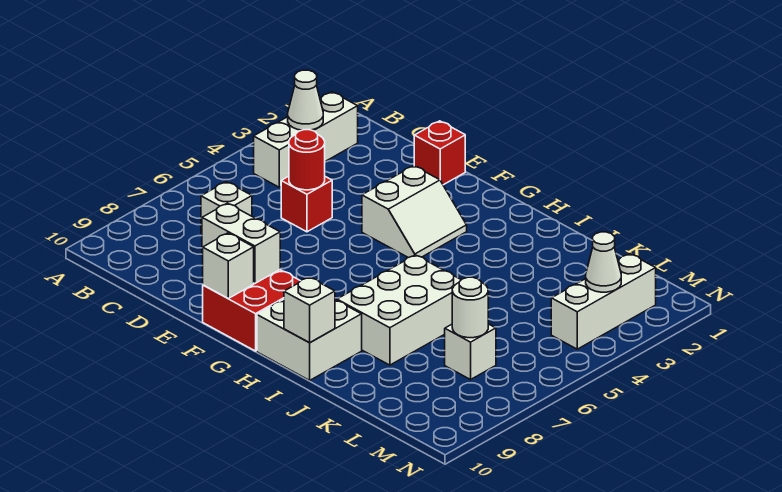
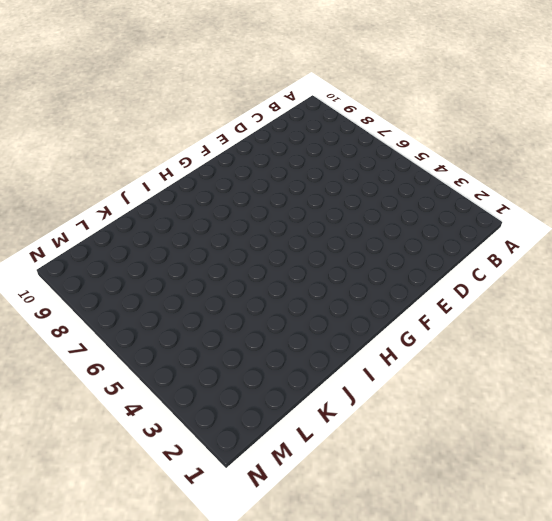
none -> white brick B2:B4 level 1
none -> white brick C7 level 1
none -> red brick D5 level 1

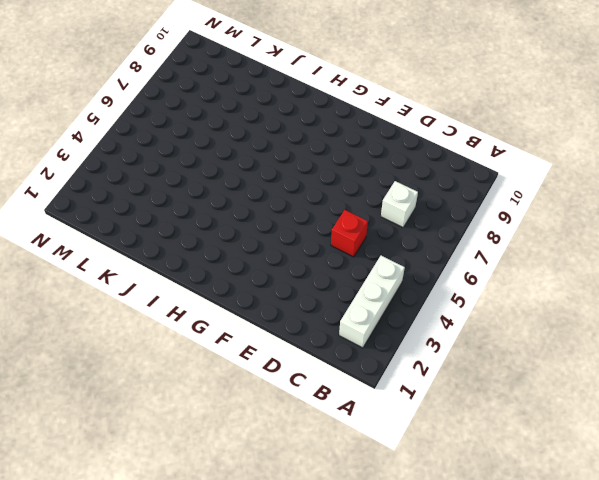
none -> red brick E1 level 1
none -> white slope F3:G4 level 1 top F
none -> red brick F9:G10 level 1

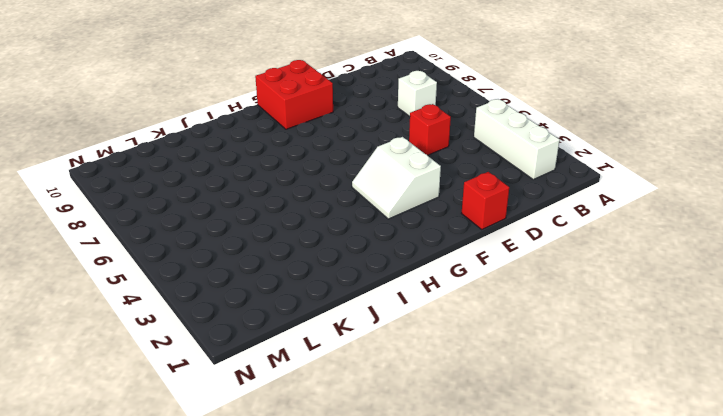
none -> white brick H9:I10 level 1
none -> white brick I6:J8 level 1
none -> white brick L7 level 1

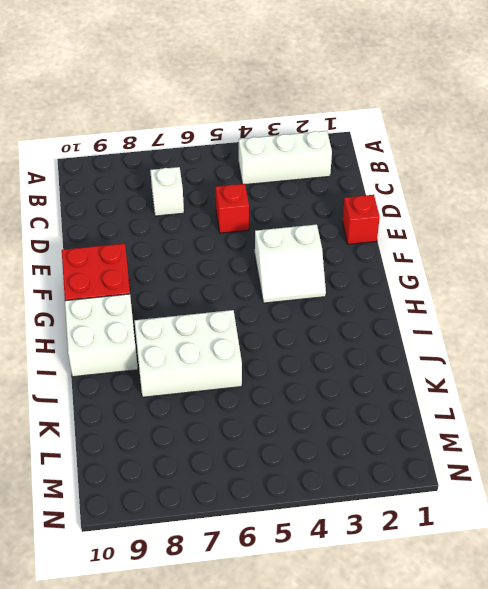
none -> white brick L7 level 1
none -> white brick M2:M4 level 1
none -> white cone B3 level 2

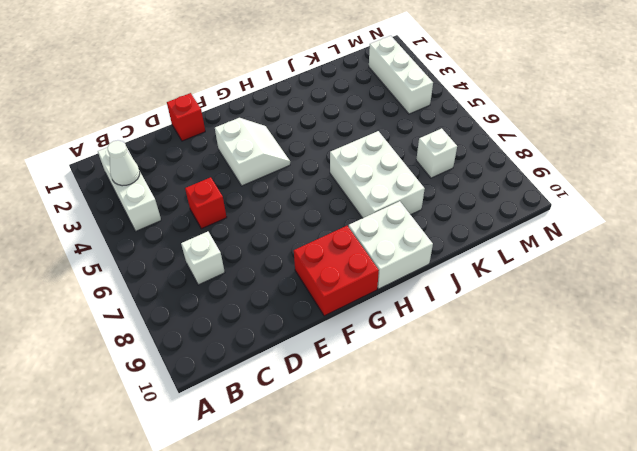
none -> red round brick D5 level 2
none -> white brick E9:F9 level 2
none -> white brick F10 level 2

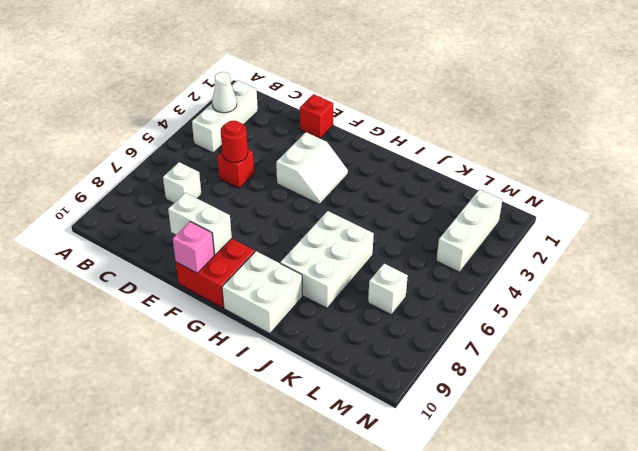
pink brick F10 level 2 -> white brick F10 level 2
none -> white brick I10 level 2
none -> white round brick L7 level 2
none -> white cone M3 level 2

